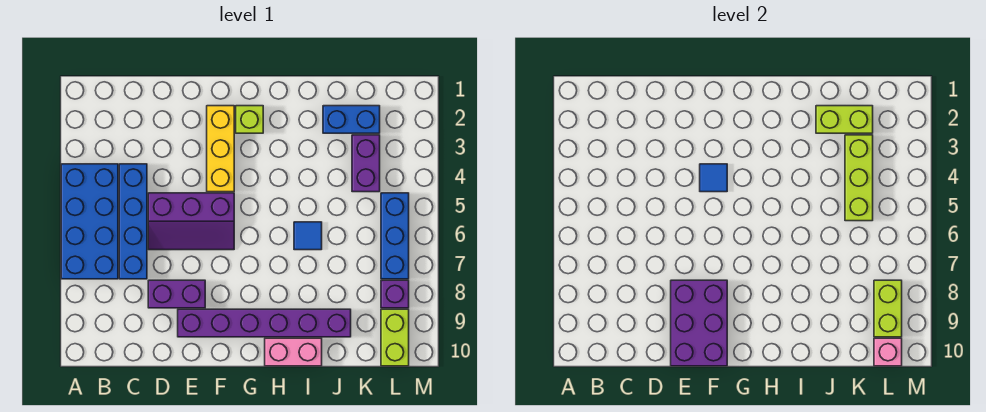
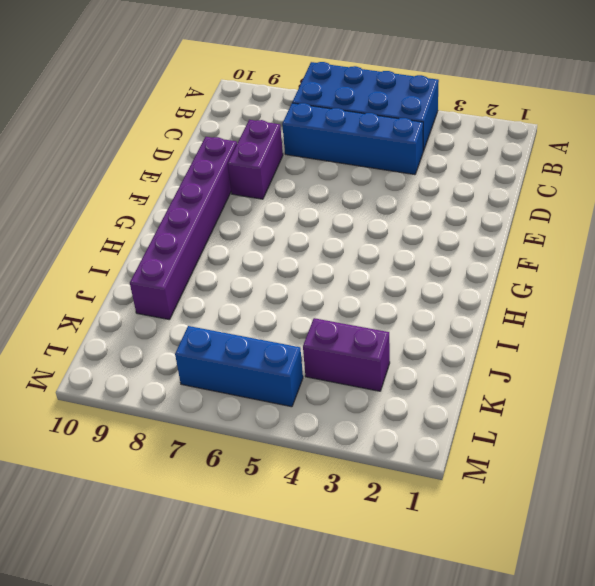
none -> purple slope D5:F6 level 1 top 5
none -> yellow brick F2:F4 level 1
none -> lime brick G2 level 1

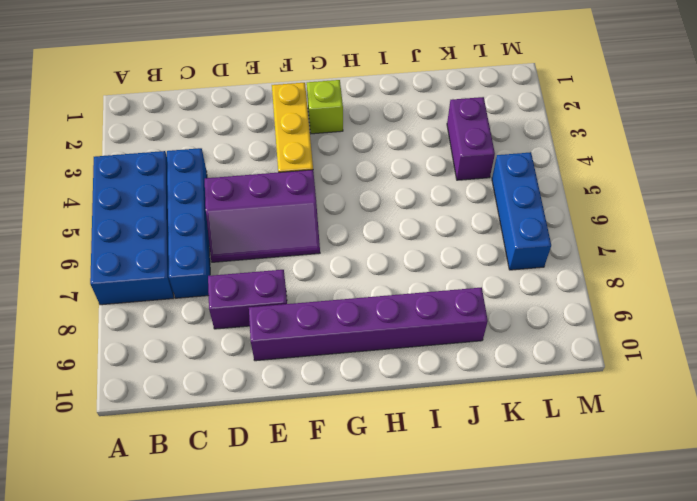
none -> pink brick H10:I10 level 1
none -> blue tile I6 level 1
none -> blue brick J2:K2 level 1

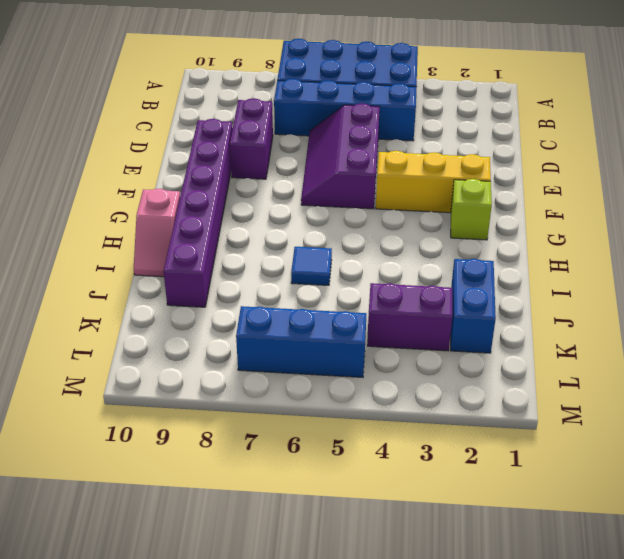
pink slope H10:I10 level 1 top H -> pink brick H10:I10 level 1
none -> purple brick L8 level 1
none -> lime brick L9:L10 level 1
none -> purple brick E8:F10 level 2

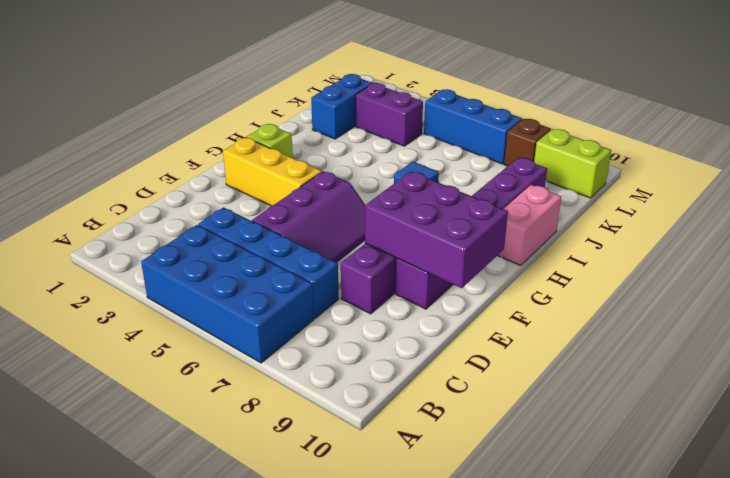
brown brick L8 level 1 -> purple brick L8 level 1
none -> blue tile F4 level 2
none -> lime brick J2:K2 level 2
none -> lime brick K3:K5 level 2

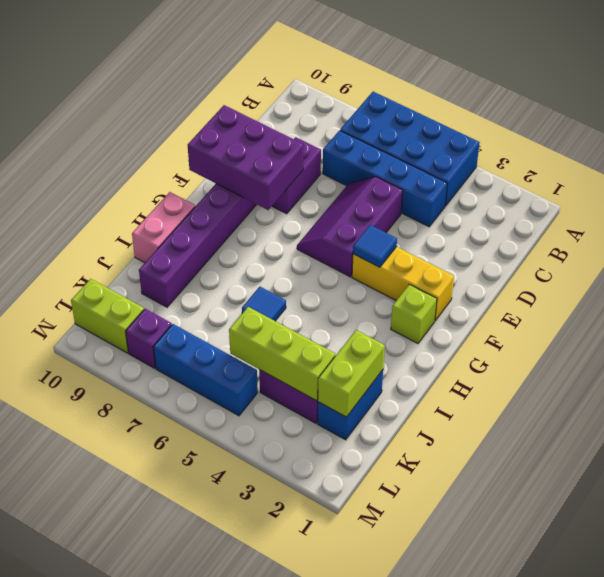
none -> lime brick L8:L9 level 2
none -> pink brick L10 level 2

